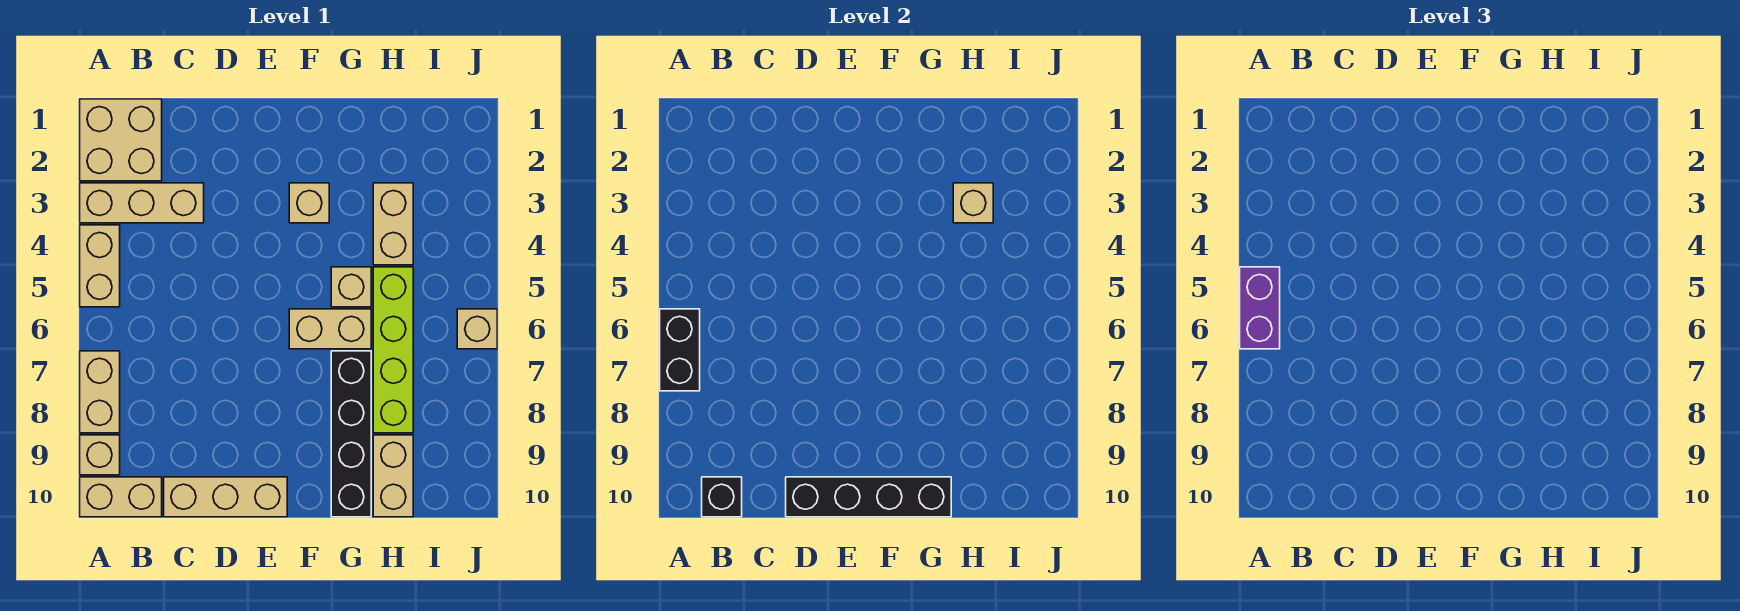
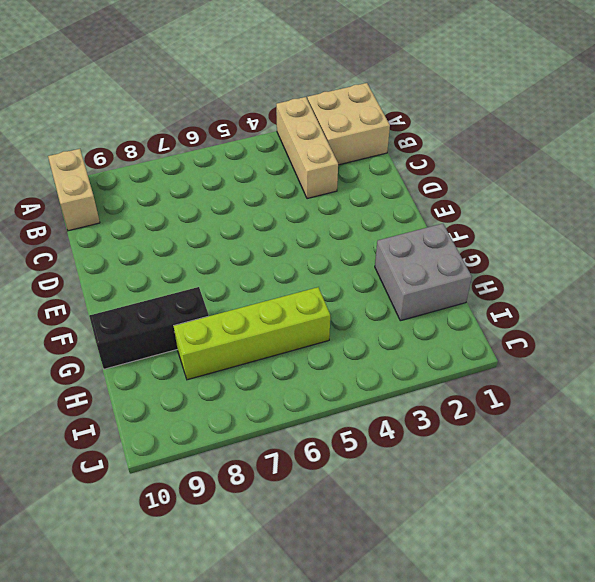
grey brick G1:H2 level 1 -> none
black brick G8:G10 level 1 -> black brick G7:G10 level 1
none -> tan brick A4:A5 level 1
none -> tan brick A7:A8 level 1
none -> tan brick A9 level 1

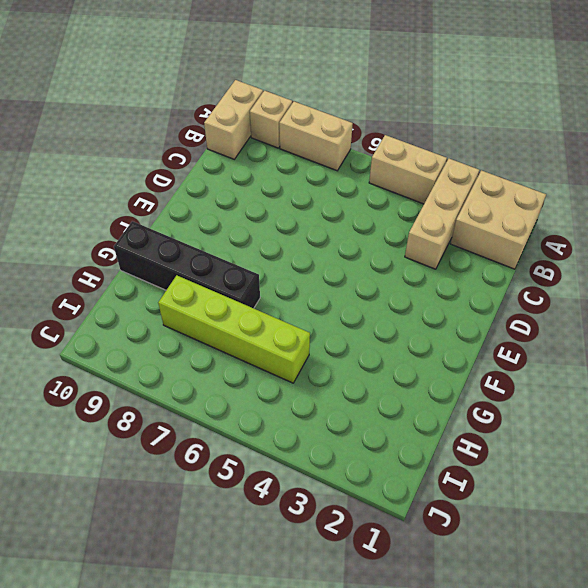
none -> tan brick C10:E10 level 1
none -> tan brick F3 level 1
none -> tan brick F6:G6 level 1

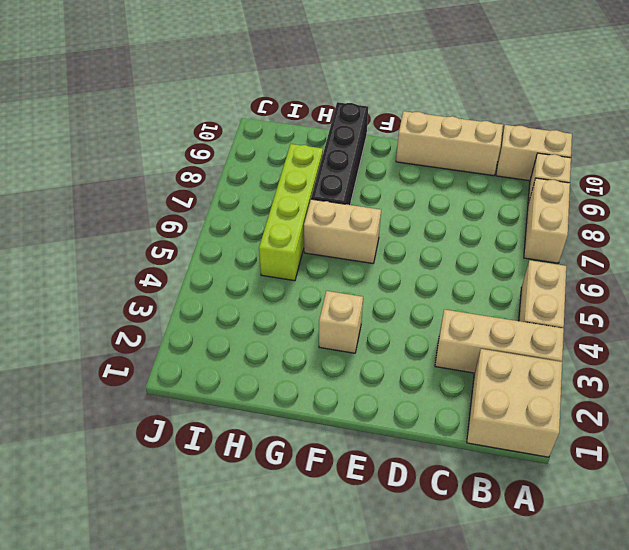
none -> tan brick G5 level 1
none -> tan brick H3:H4 level 1
none -> tan brick H9:H10 level 1

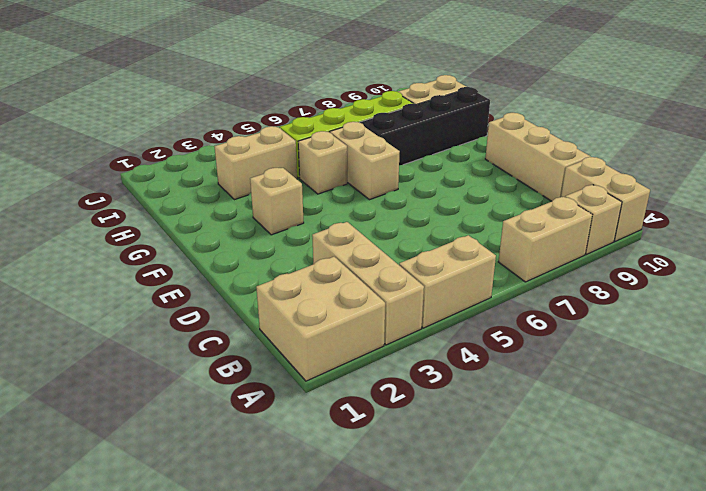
none -> tan brick J6 level 1
none -> black brick A6:A7 level 2
none -> black brick B10 level 2

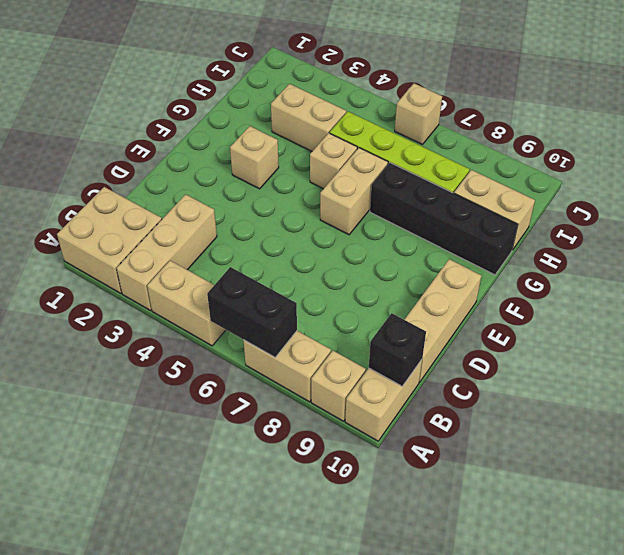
none -> black brick D10:G10 level 2
none -> tan brick H3 level 2
none -> purple brick A5:A6 level 3

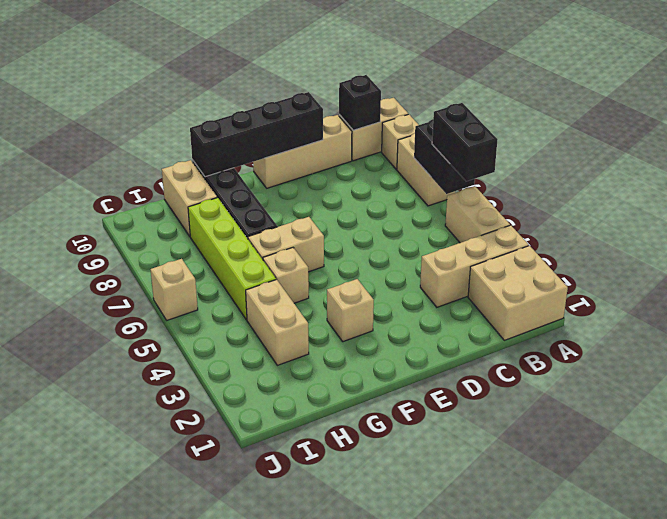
black brick A5:A6 level 3 -> purple brick A5:A6 level 3
none -> tan brick H3 level 2

